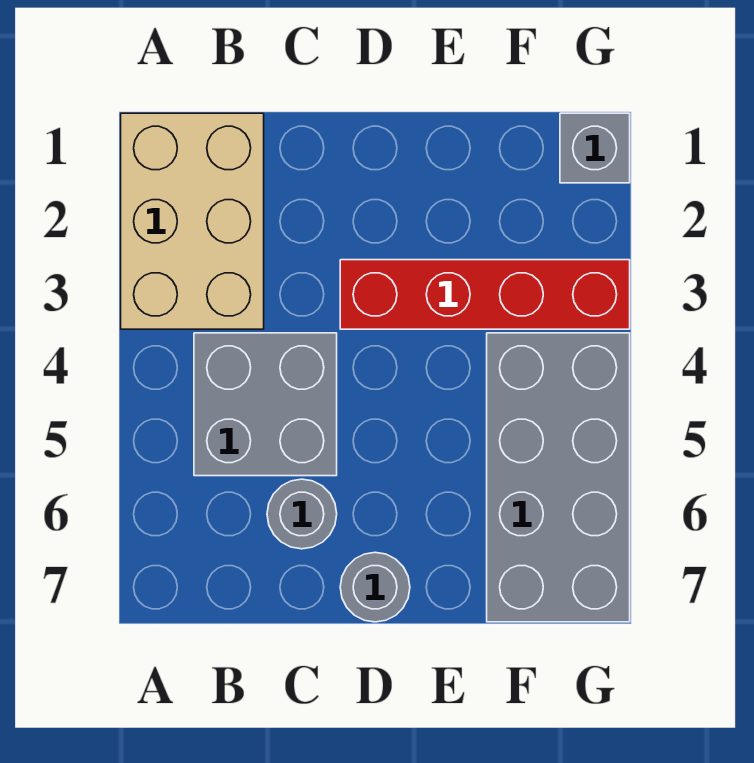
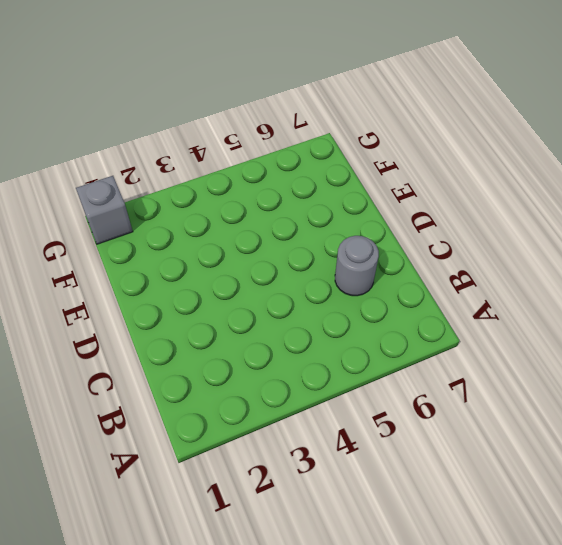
none -> tan brick A1:B3 level 1
none -> grey brick B4:C5 level 1

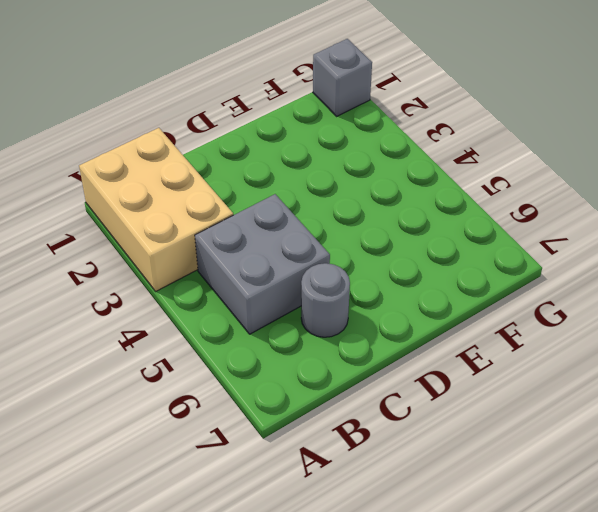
none -> red brick D3:G3 level 1
none -> grey round brick D7 level 1

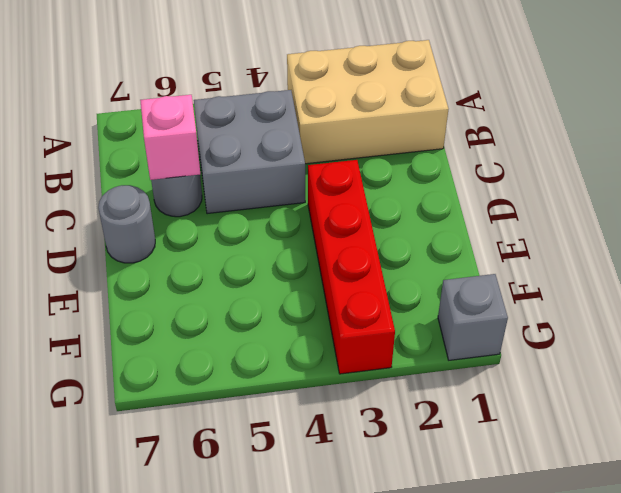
pink brick C6 level 2 -> none
none -> grey brick F4:G7 level 1

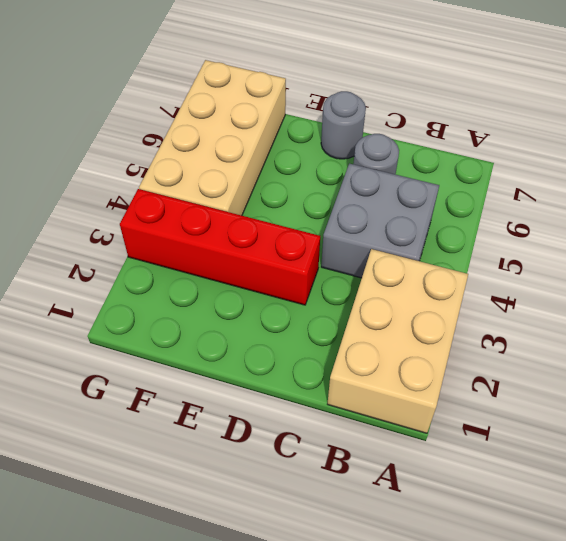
tan brick F4:G7 level 1 -> grey brick F4:G7 level 1
none -> grey brick G1 level 1

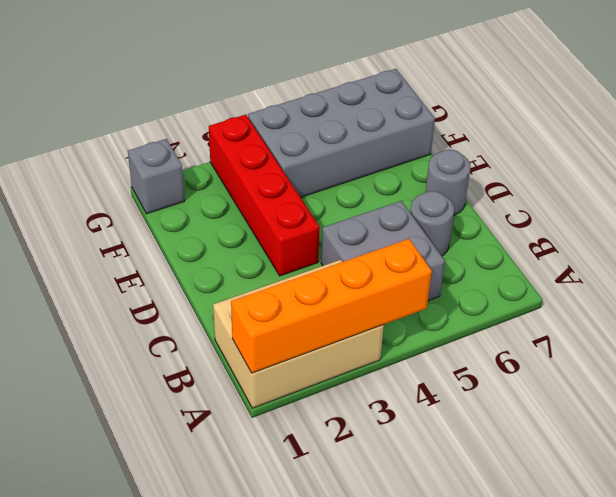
orange brick A1:A4 level 2 -> none

